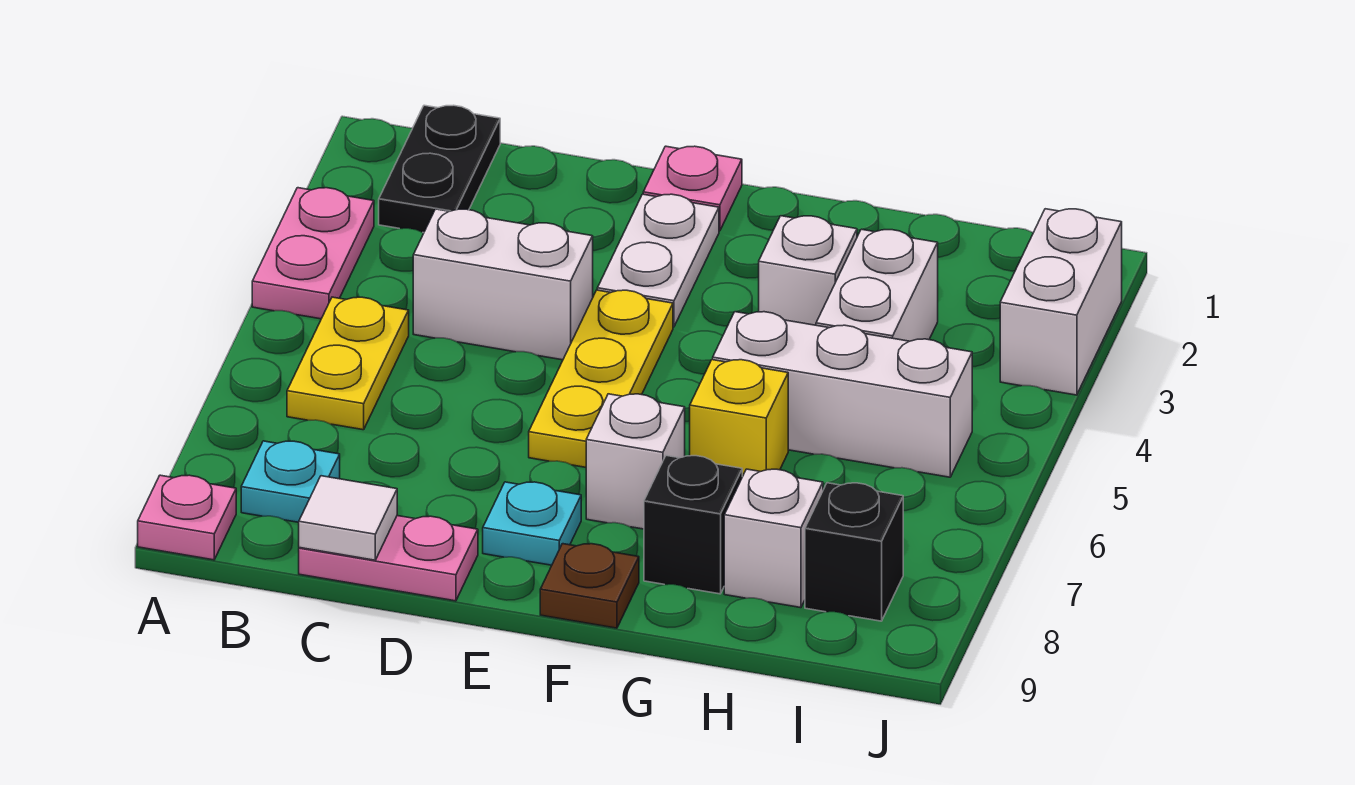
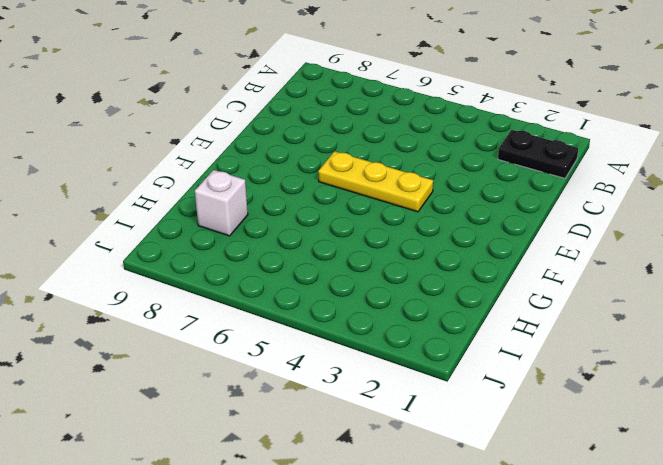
none -> pink plate A3:A4 level 1
none -> pink plate A9 level 1
none -> yellow plate B5:B6 level 1

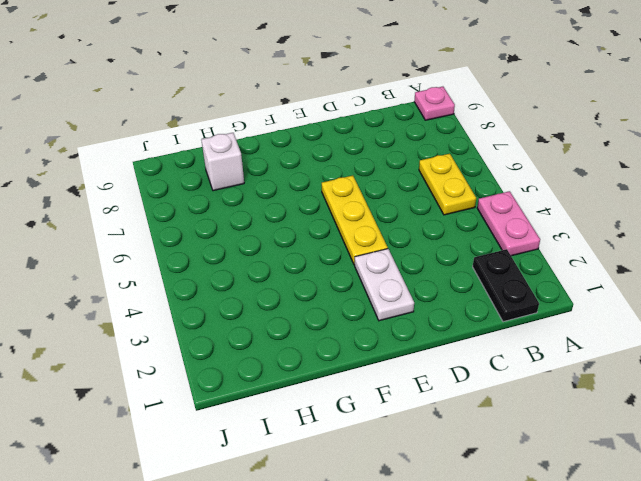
none -> cyan plate B8 level 1
none -> white brick C4:D4 level 1
none -> pink plate C9:D9 level 1

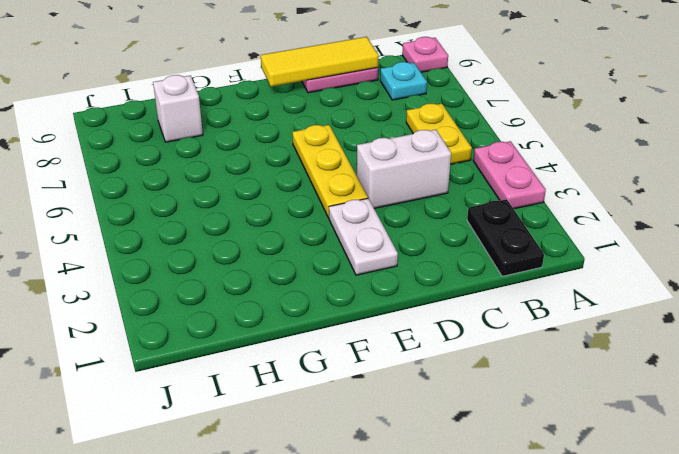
yellow tile C9:E9 level 2 -> white tile C9 level 2
none -> pink plate E1 level 1
none -> cyan plate E8 level 1
none -> white brick F7 level 1

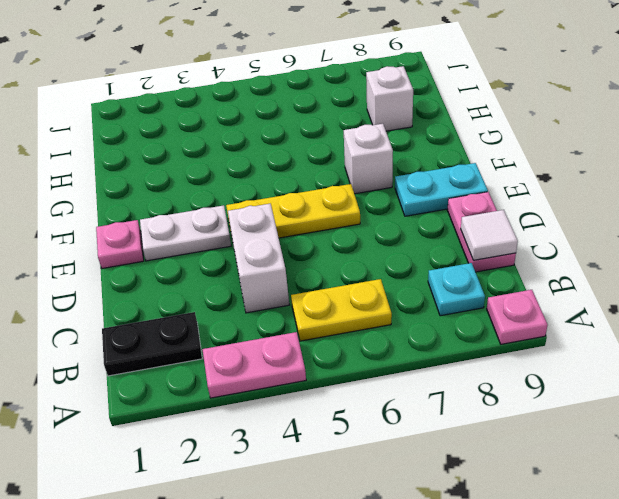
cyan plate E8:E9 level 1 -> cyan plate E8 level 1
none -> brown plate F9 level 1
none -> white brick G3 level 1
none -> white brick G5:I5 level 1

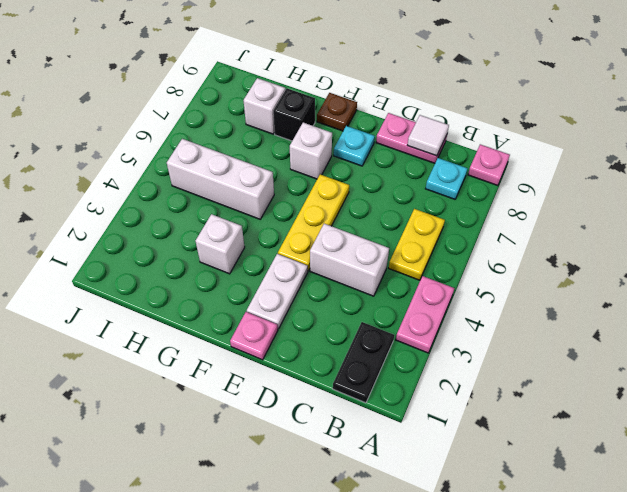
none -> yellow brick G6 level 1
none -> white brick H3:H4 level 1
none -> black brick I8 level 1

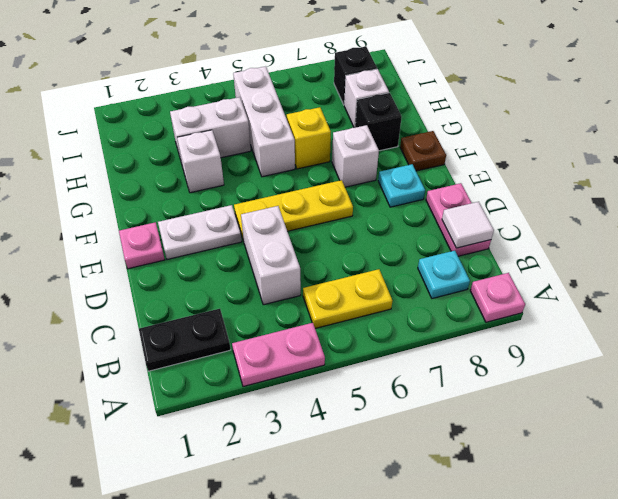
none -> white brick J2:J3 level 1

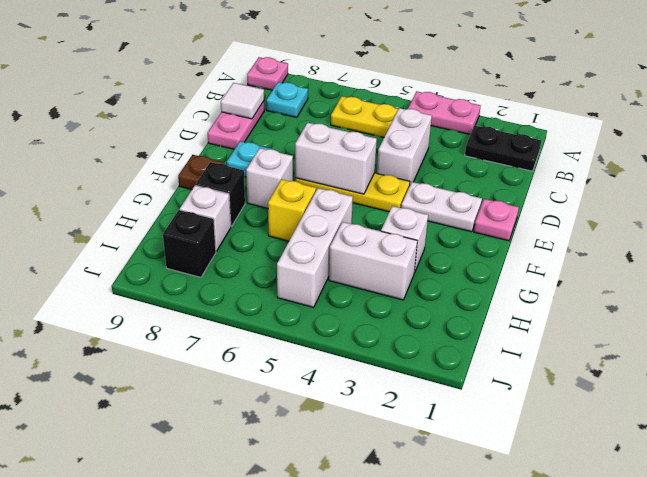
white brick E5:E6 level 2 -> white brick J2:J3 level 1

